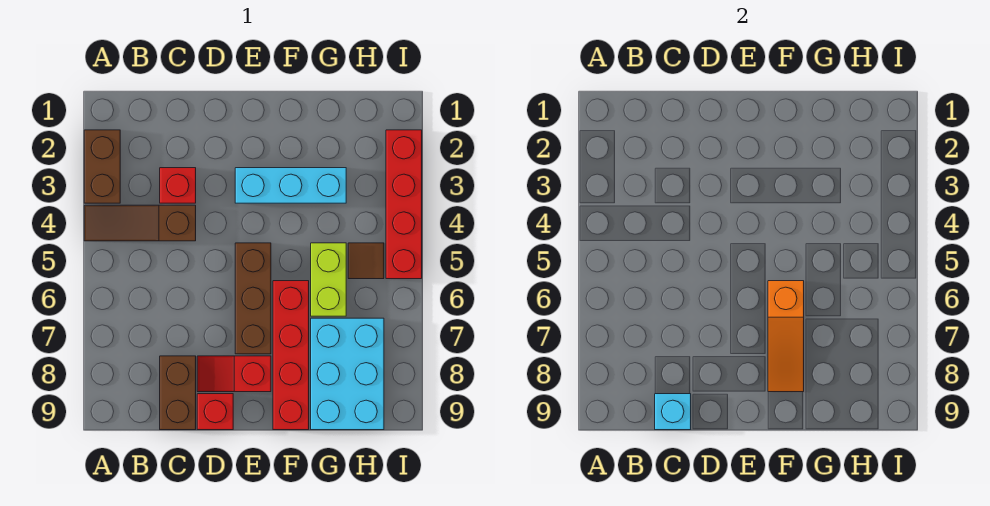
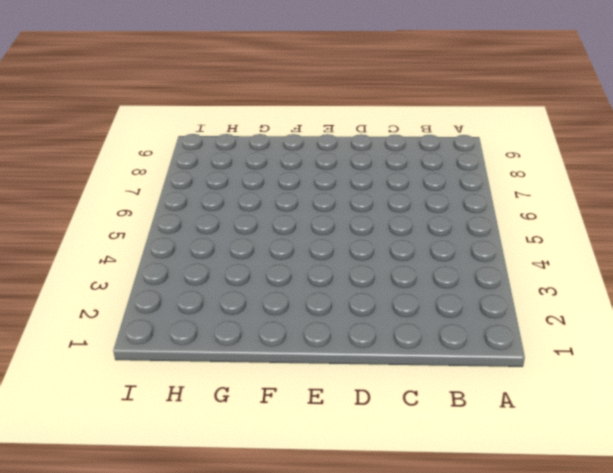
none -> brown brick A2:A3 level 1
none -> brown slope A4:C4 level 1 top C
none -> red brick C3 level 1

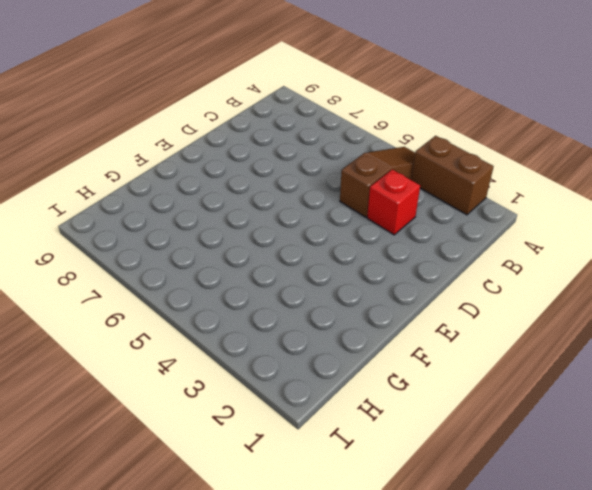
none -> brown brick C8:C9 level 1
none -> red slope D8:E8 level 1 top E
none -> red brick D9 level 1

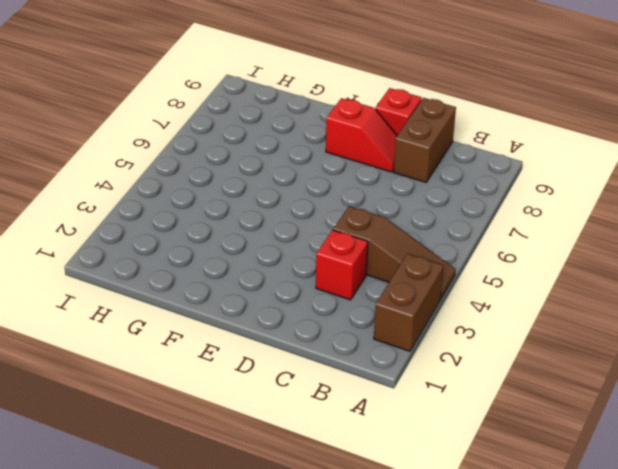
none -> cyan brick E3:G3 level 1
none -> brown brick E5:E7 level 1
none -> red brick F6:F9 level 1

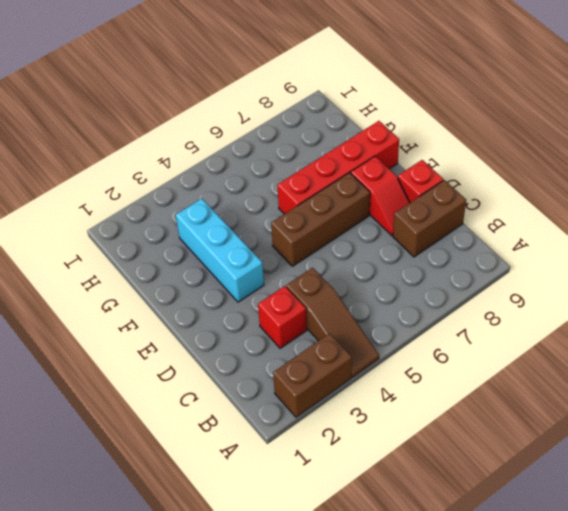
none -> lime brick G5:G6 level 1
none -> cyan brick G7:H9 level 1
none -> brown tile H5 level 1

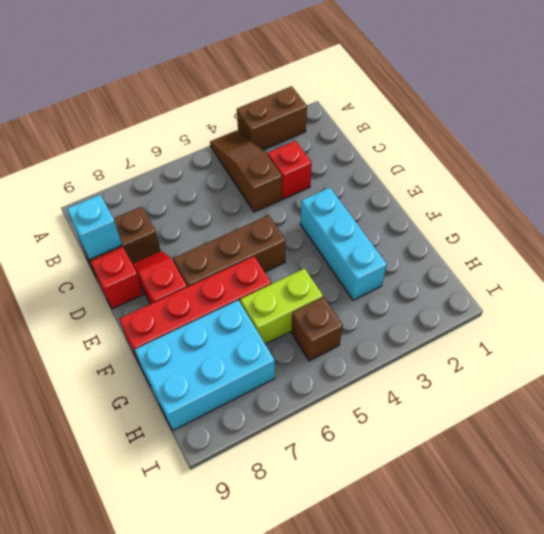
brown brick H5 level 1 -> brown tile H5 level 1
none -> red brick I2:I5 level 1
none -> orange slope F6:F8 level 2 top 6

